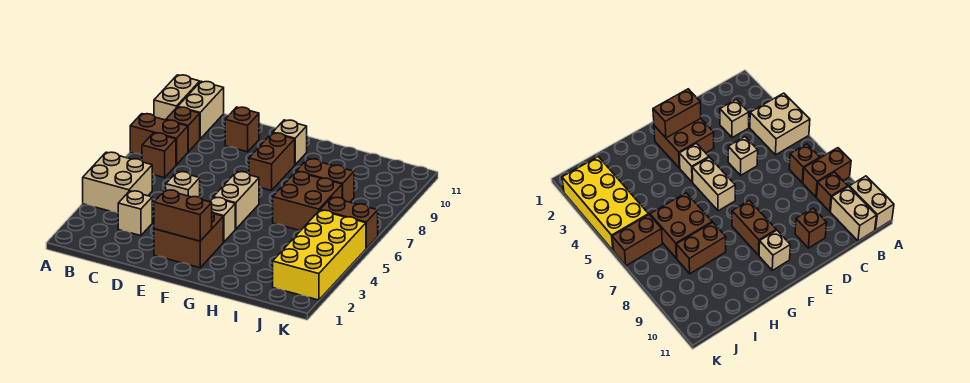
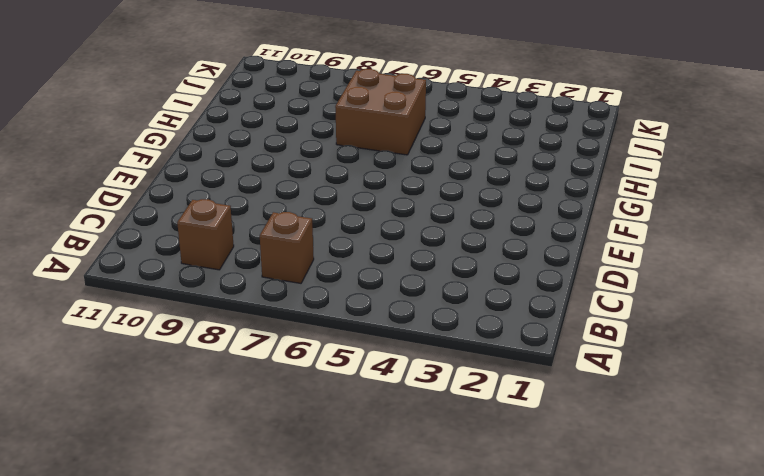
none -> tan brick A4:B5 level 1
none -> brown brick A8:B8 level 1
none -> tan brick A10:A11 level 1

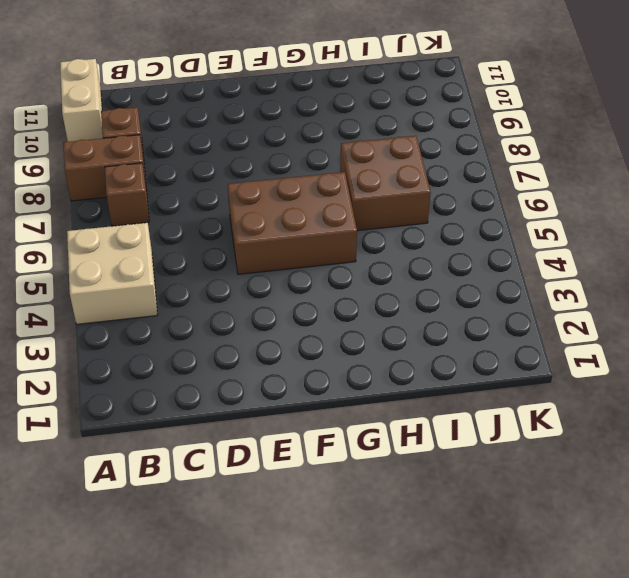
brown brick E5:G6 level 1 -> tan brick F5:F6 level 1
none -> tan brick B10:B11 level 1
none -> tan brick C3 level 1
none -> tan brick D5 level 1

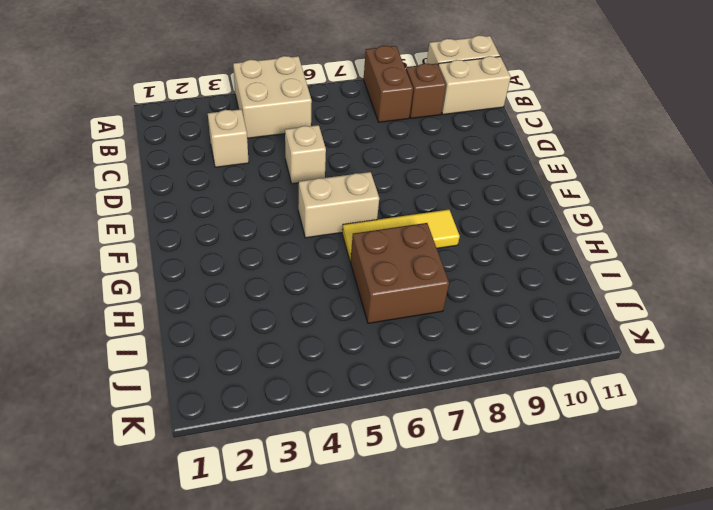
yellow tile G6:G8 level 1 -> none
none -> brown brick B7 level 1
none -> brown brick D10 level 1
none -> brown brick E2:F3 level 1

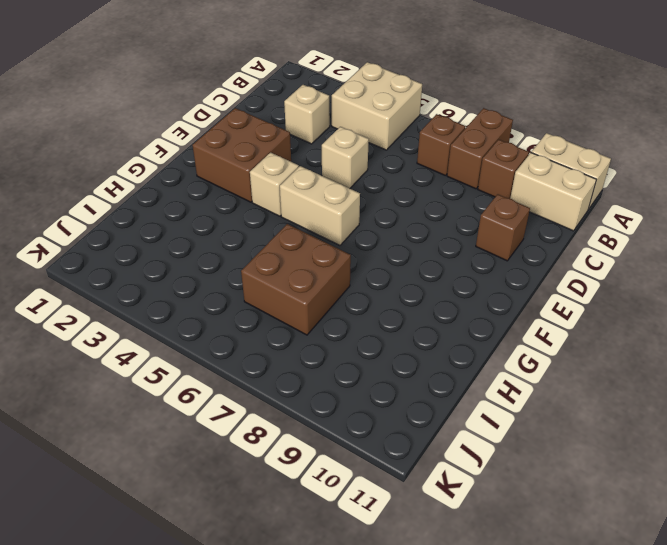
none -> brown brick F8:F9 level 1
none -> tan brick F10 level 1
none -> brown brick H8:I8 level 1

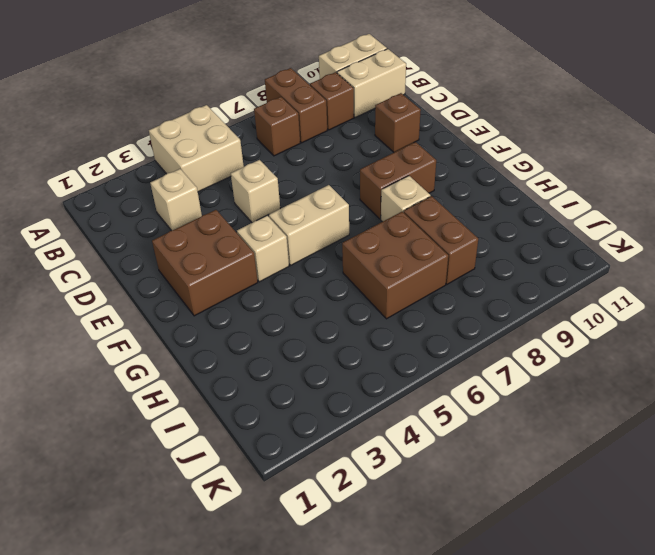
tan brick G8 level 1 -> tan brick F10 level 1
none -> yellow brick J2:K5 level 1
none -> brown brick J6:K6 level 1
none -> brown brick E2:F2 level 2

